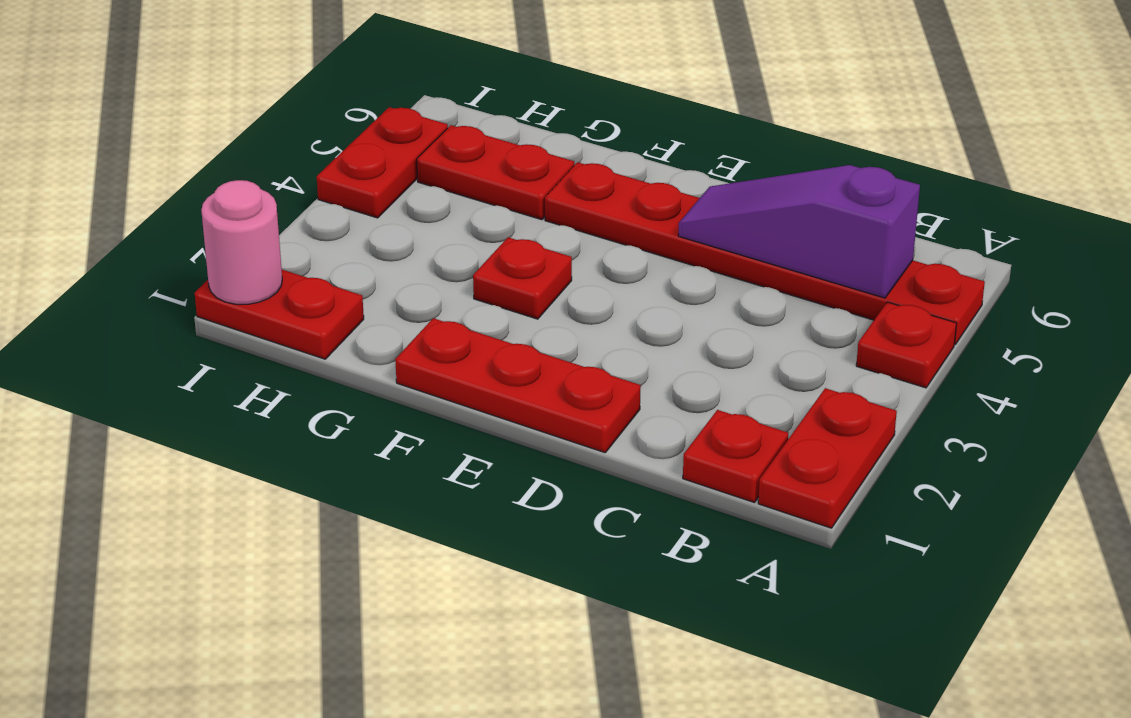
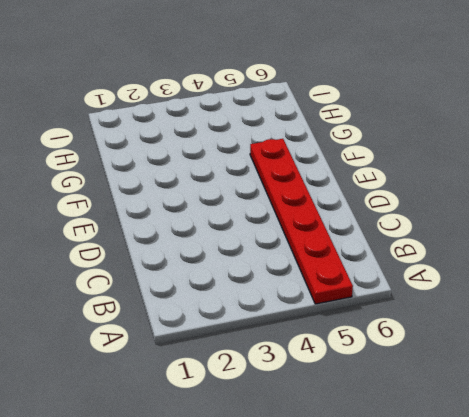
none -> red plate A1:A2 level 1
none -> red plate A4 level 1

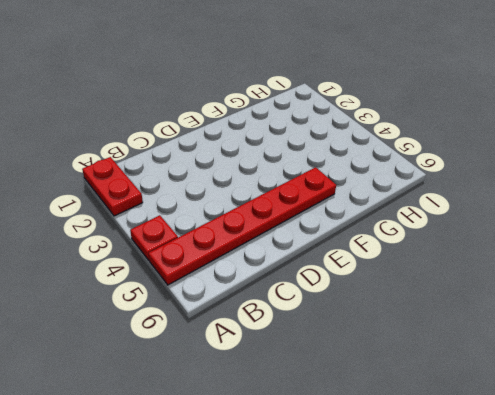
none -> red plate B1 level 1
none -> red plate D1:F1 level 1

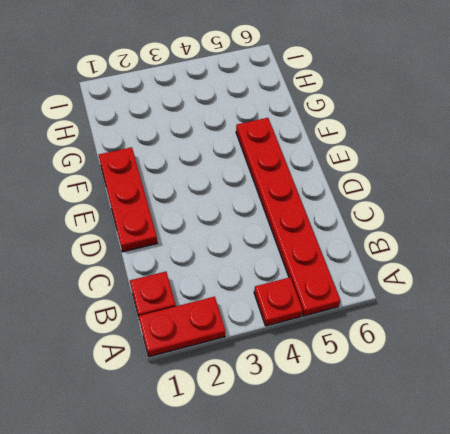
none -> red plate F3 level 1
none -> red plate G5:H5 level 1

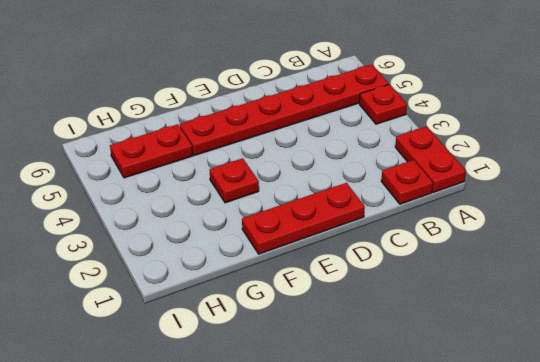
none -> red plate H1:I1 level 1
none -> red plate I4:I5 level 1

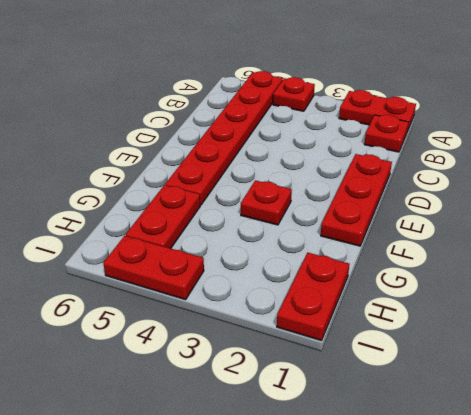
none -> purple slope B5:D5 level 2 top B
none -> pink round brick I1 level 2

